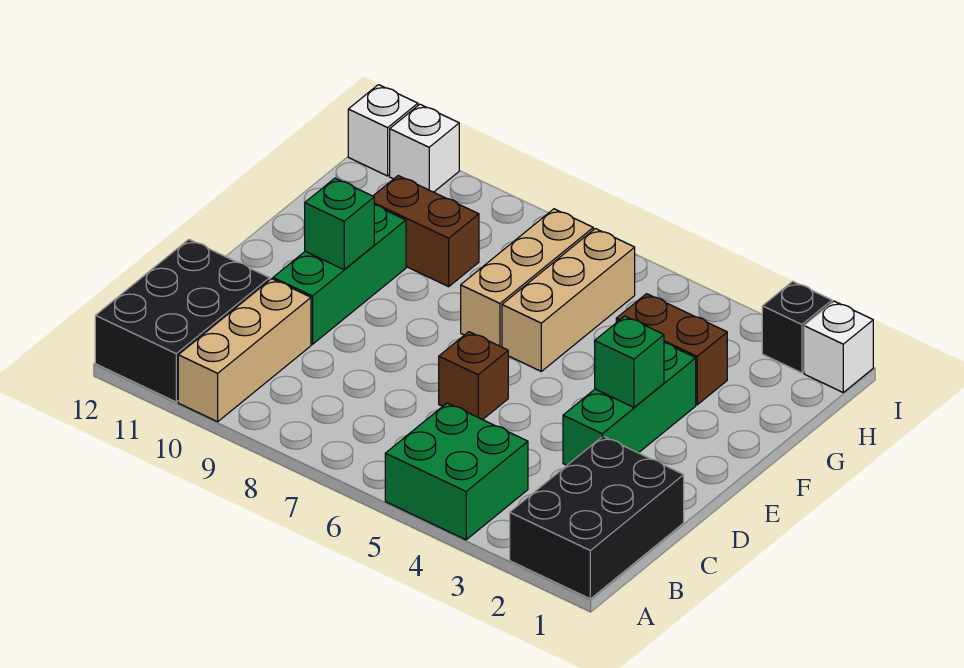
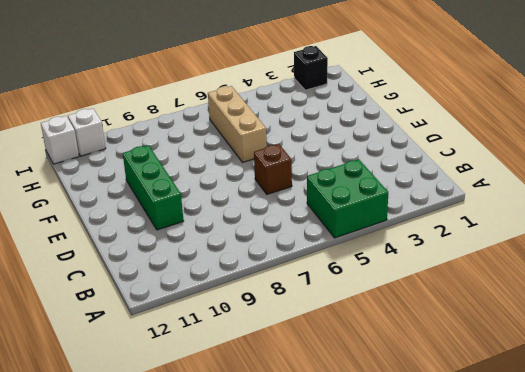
none -> black brick A1:C2 level 1
none -> tan brick A10:C10 level 1
none -> black brick A11:C12 level 1

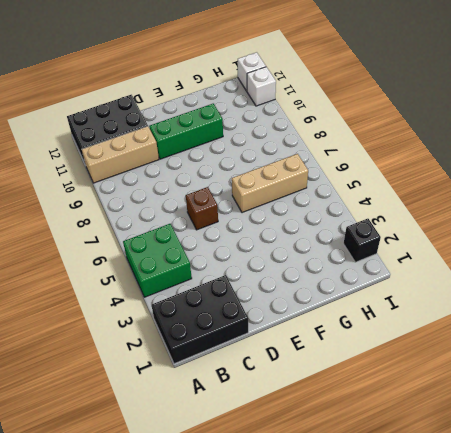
none -> green brick D3:F3 level 1
none -> tan brick F7:H7 level 1
none -> brown brick G3:G4 level 1

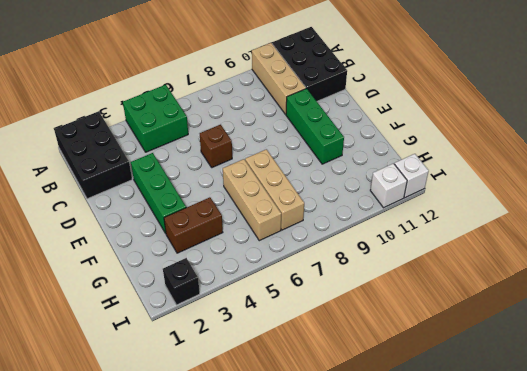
none -> brown brick G9:G10 level 1
none -> white brick I1 level 1
none -> green brick E3 level 2

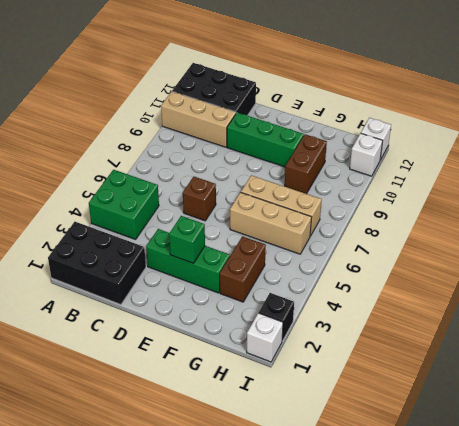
none -> green brick E10 level 2

